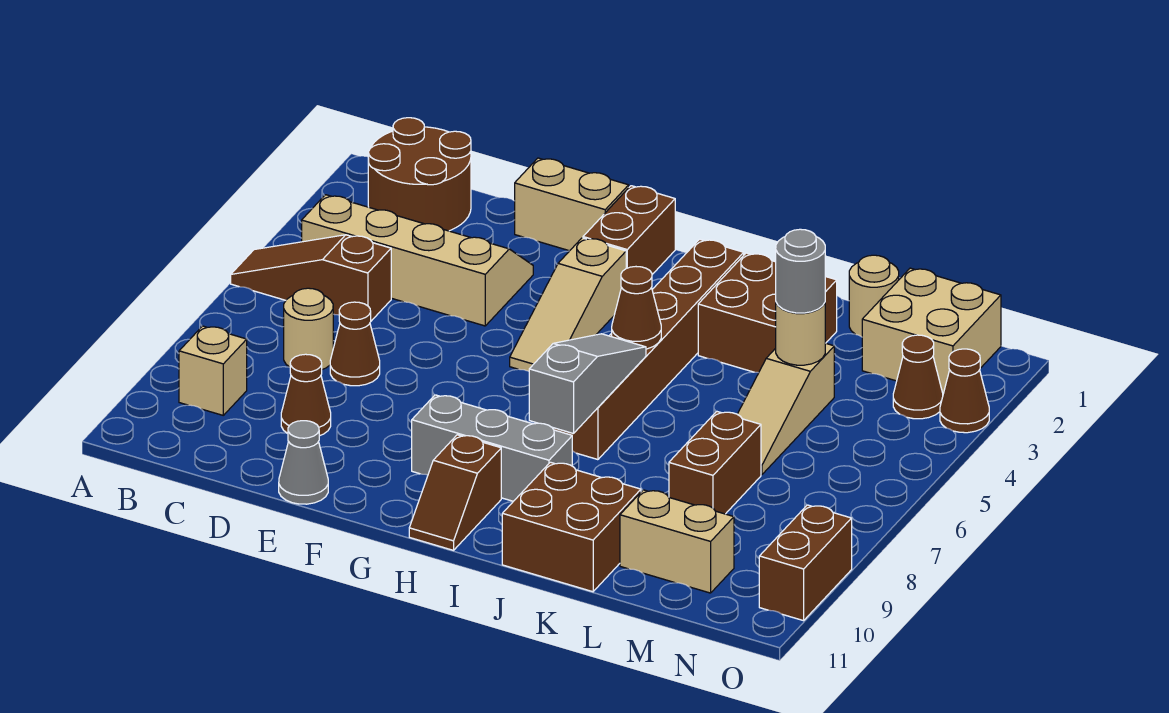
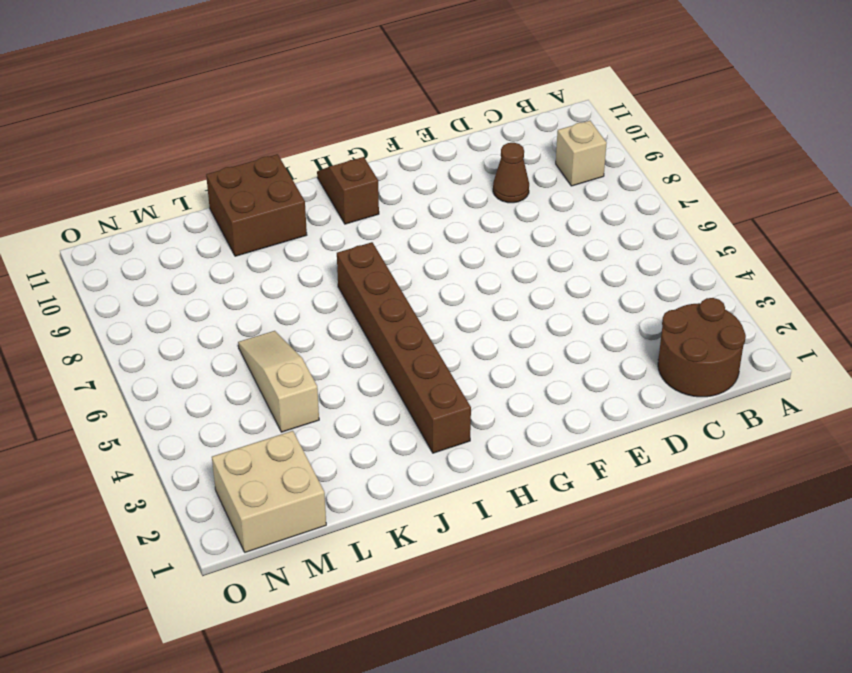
none -> brown slope A5:C5 level 1 top C
none -> tan slope B3:E4 level 1 top 4
none -> tan round brick C7 level 1

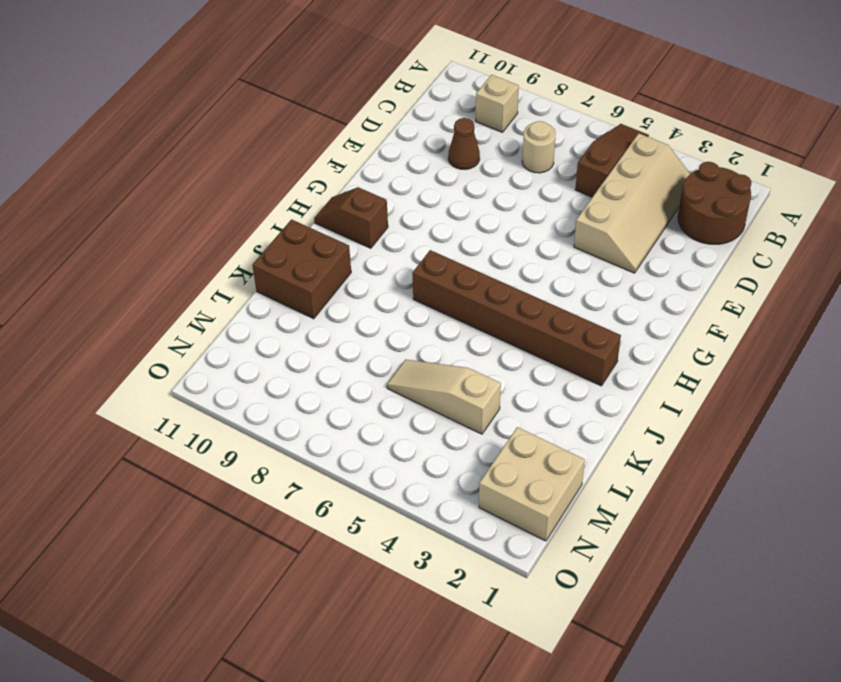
none -> brown cone D7 level 1
none -> tan brick E1:F1 level 1
none -> grey cone E11 level 1

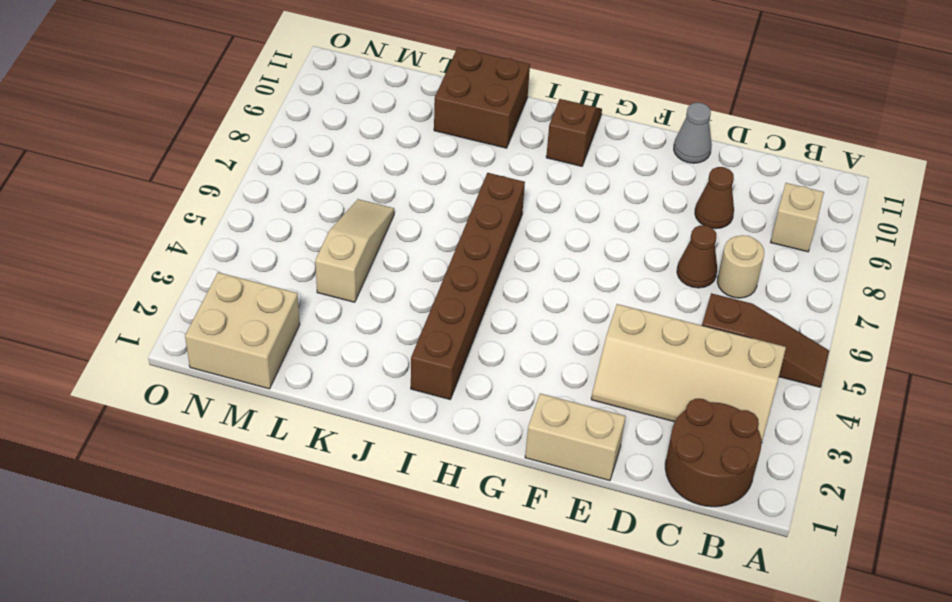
none -> brown brick G1:G2 level 1
none -> tan slope G3:G5 level 1 top 3
none -> grey brick G9:I9 level 1

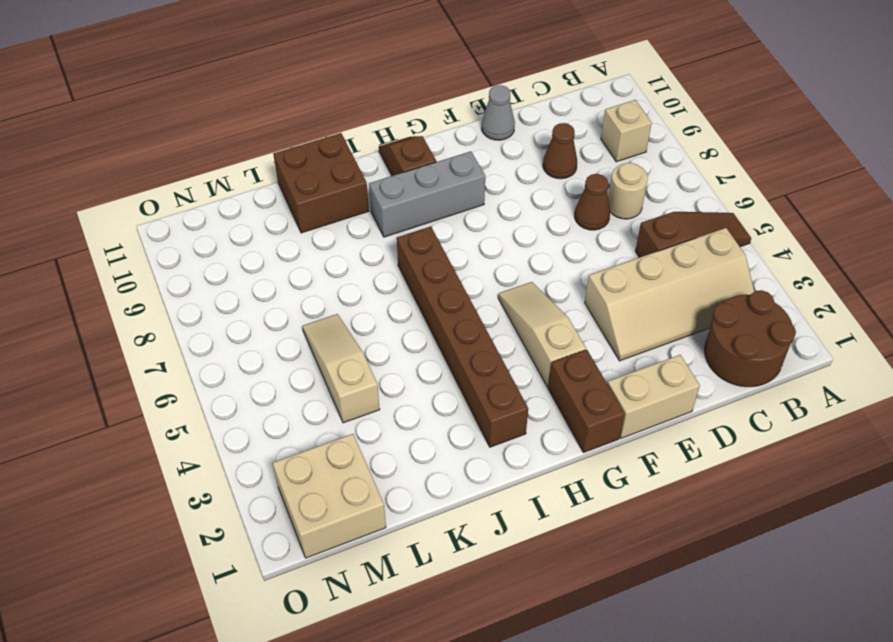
none -> brown brick J2:K3 level 1
none -> tan round brick L1 level 1
none -> brown brick L7:L8 level 1

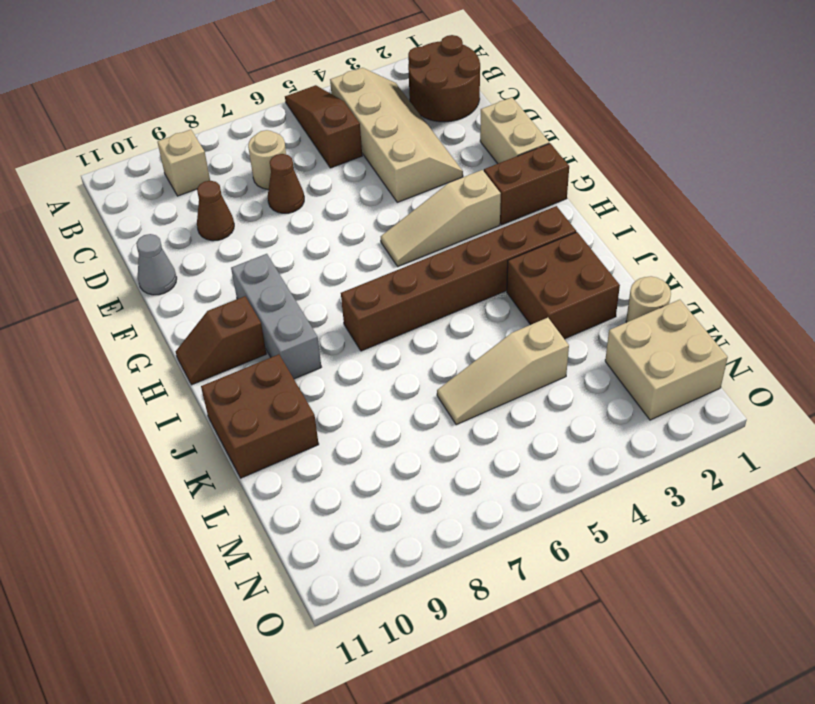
none -> brown brick L7:L8 level 1
none -> tan brick L10:M10 level 1
none -> brown cone N3 level 1

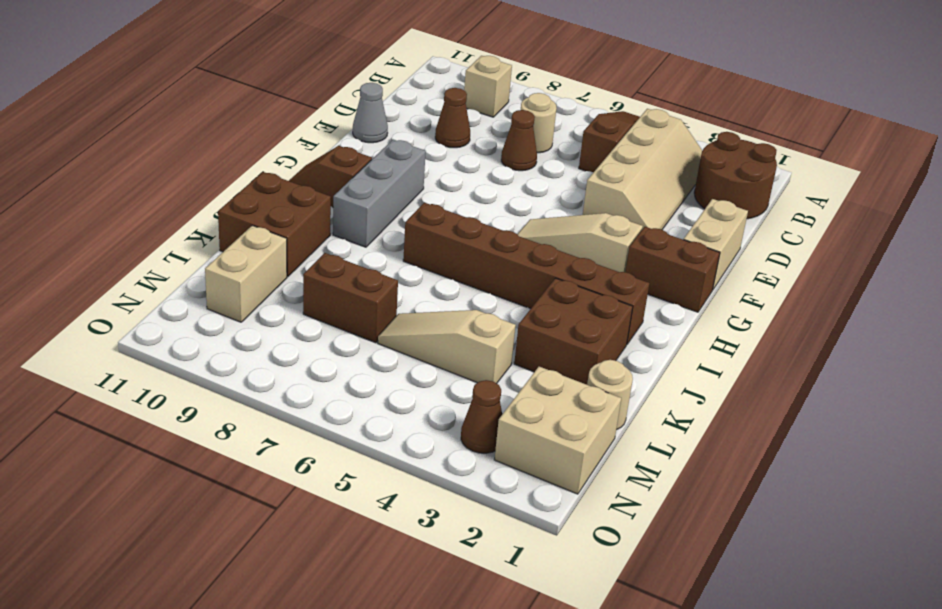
none -> brown cone O3 level 1
none -> brown brick O9:O10 level 1
none -> brown cone I5 level 2

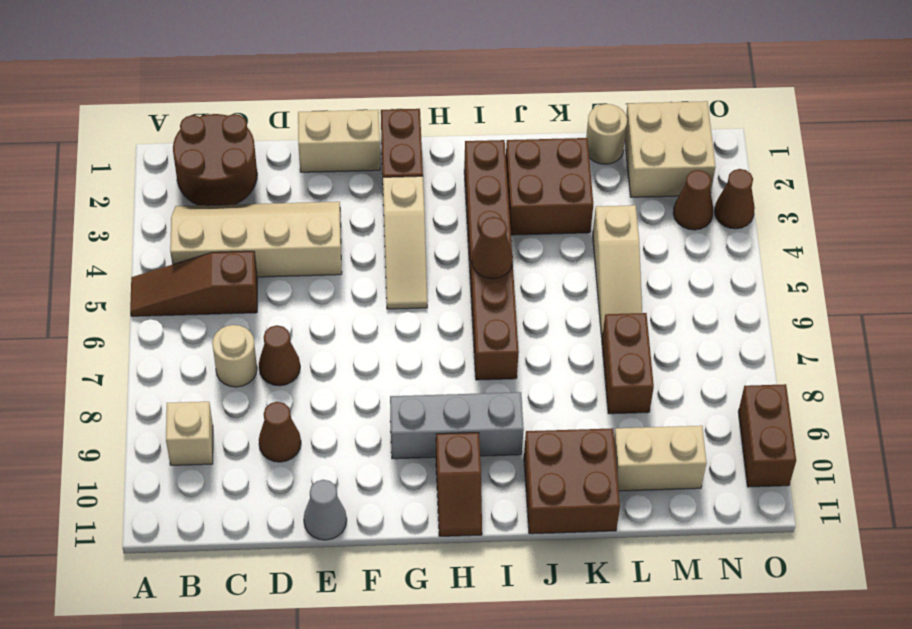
none -> grey slope I6:I8 level 2 top 8
none -> tan round brick L4 level 2
none -> grey round brick L4 level 3

